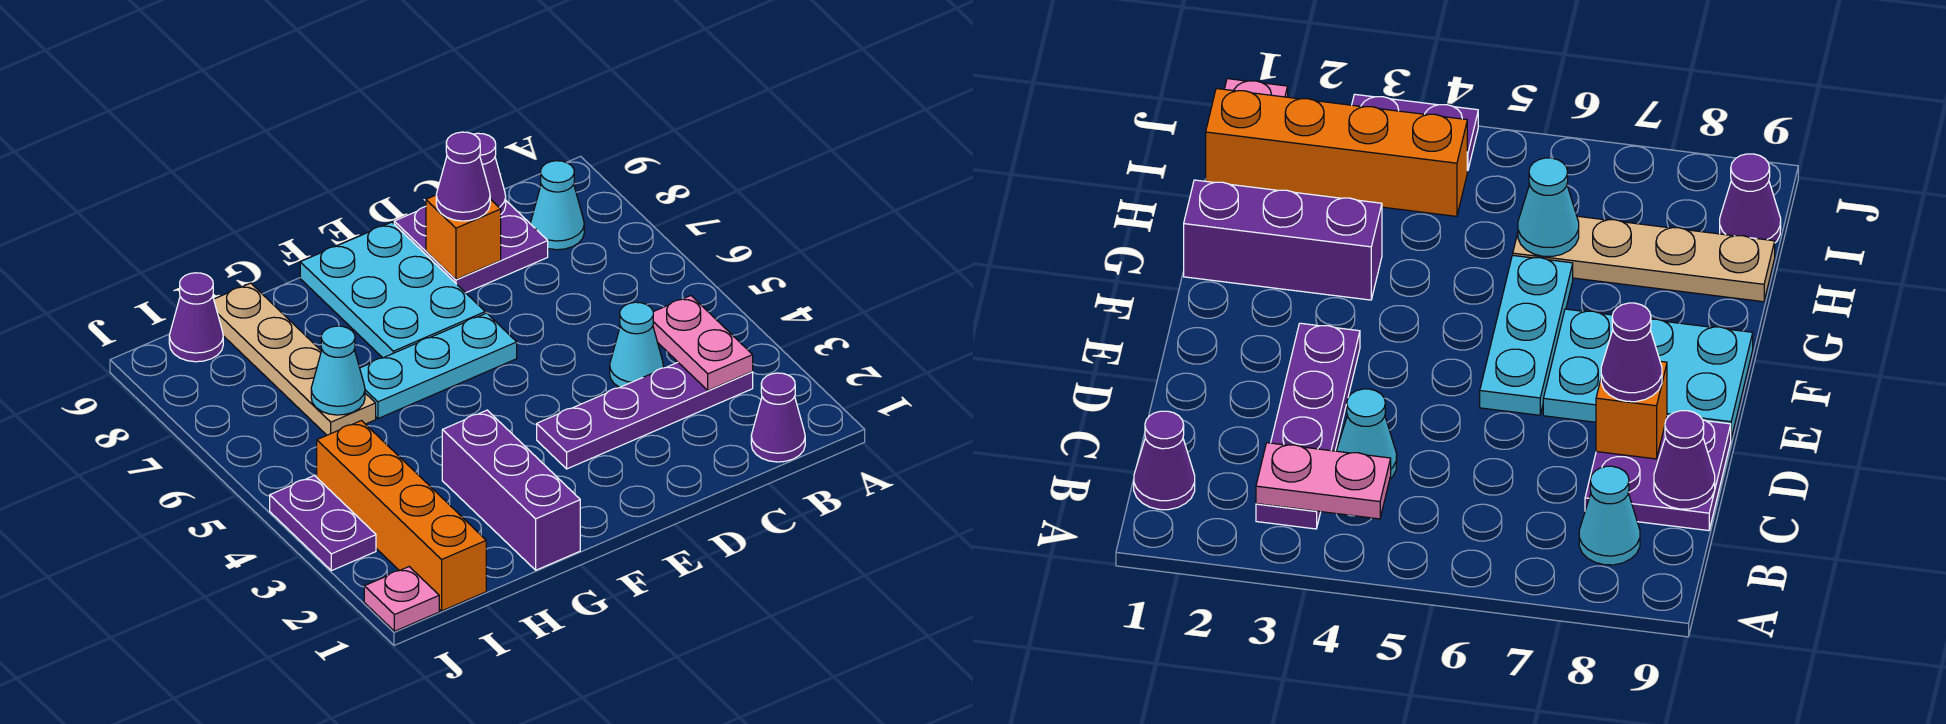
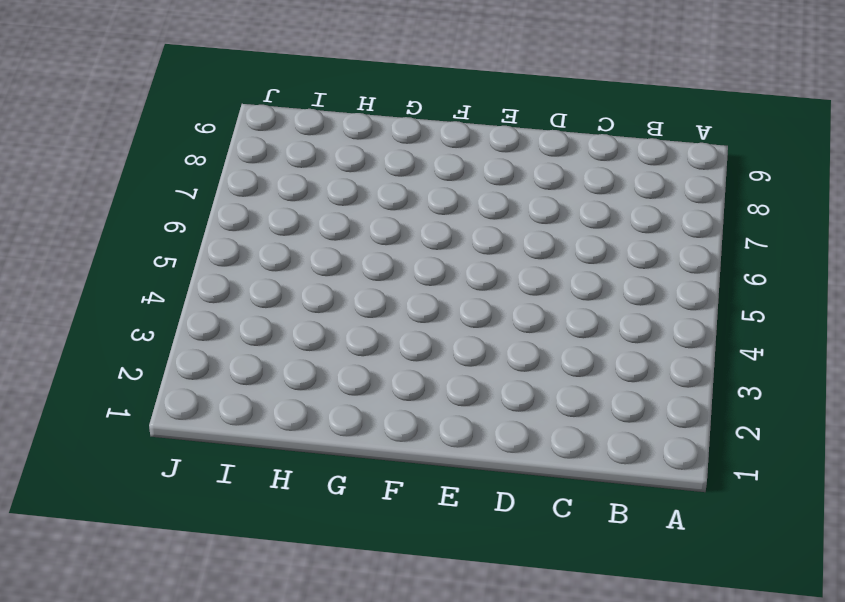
none -> purple cone B1 level 1
none -> purple plate B3:E3 level 1
none -> cyan cone B8 level 1

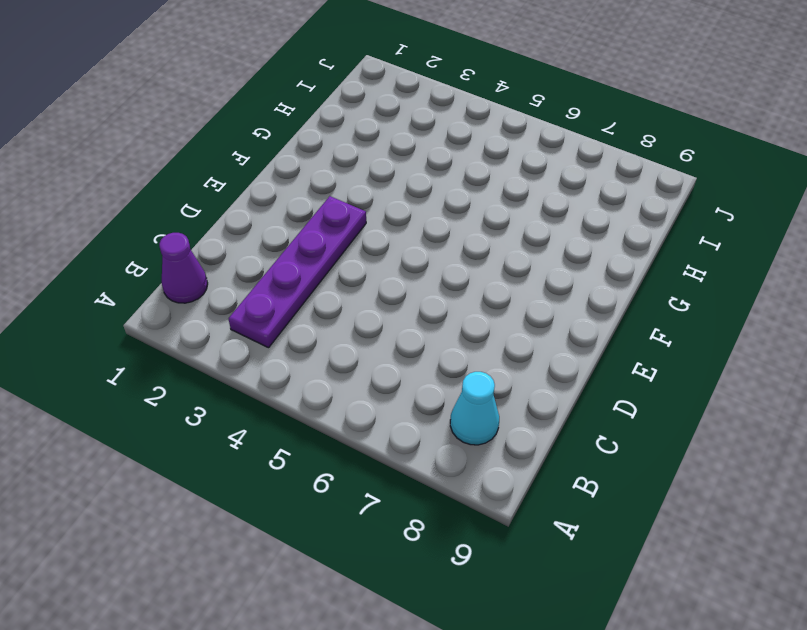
none -> cyan cone C4 level 1
none -> purple plate C8:D9 level 1
none -> cyan plate E6:G6 level 1

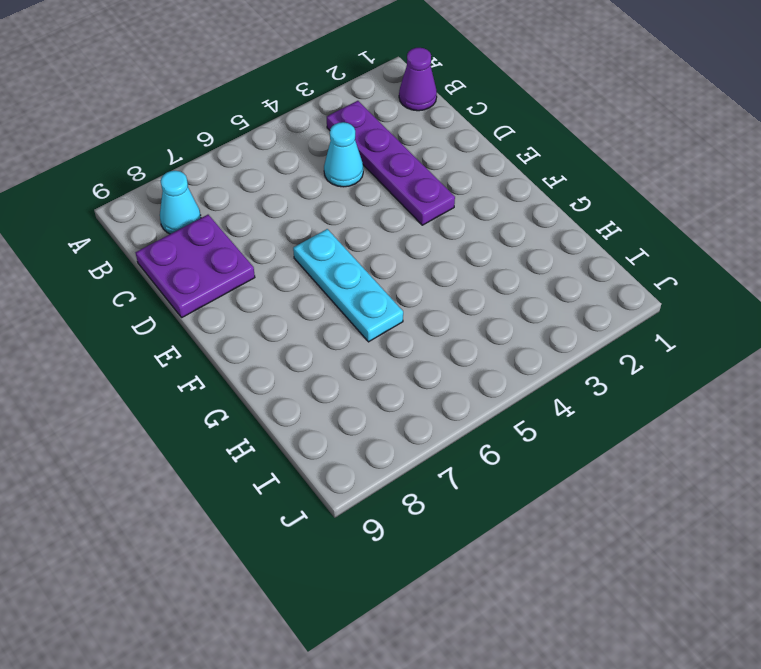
none -> cyan plate E7:F9 level 1
none -> purple brick G1:G3 level 1
none -> tan plate H6:H9 level 1

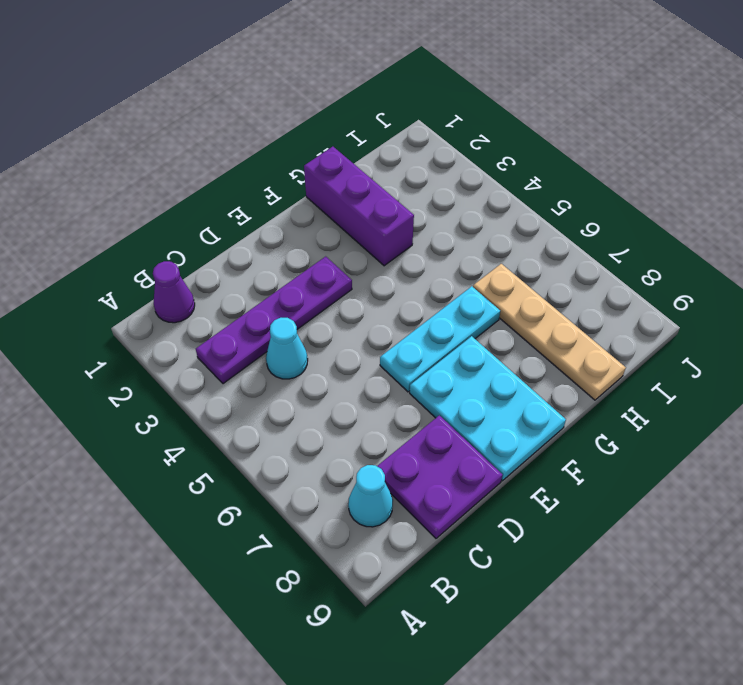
none -> orange brick I1:I4 level 1
none -> purple cone I9 level 1
none -> pink plate J1 level 1

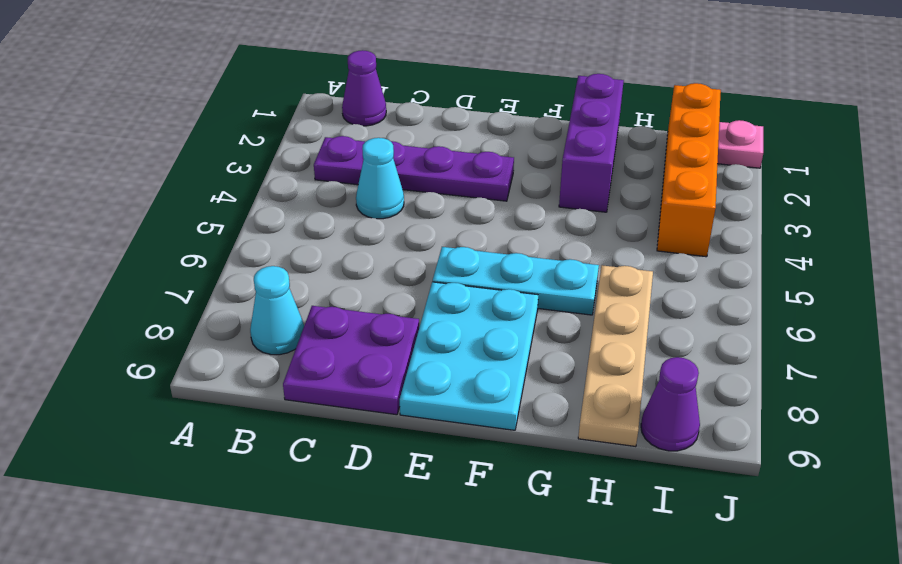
none -> purple plate J3:J4 level 1
none -> pink plate B3:B4 level 2
none -> purple cone C9 level 2

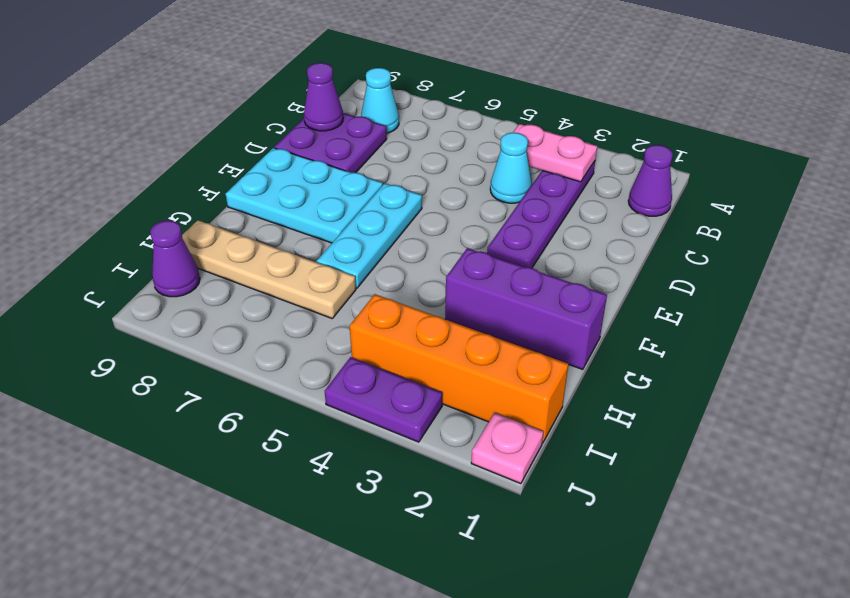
none -> orange brick D8 level 2
none -> cyan cone H6 level 2
none -> purple cone D8 level 3

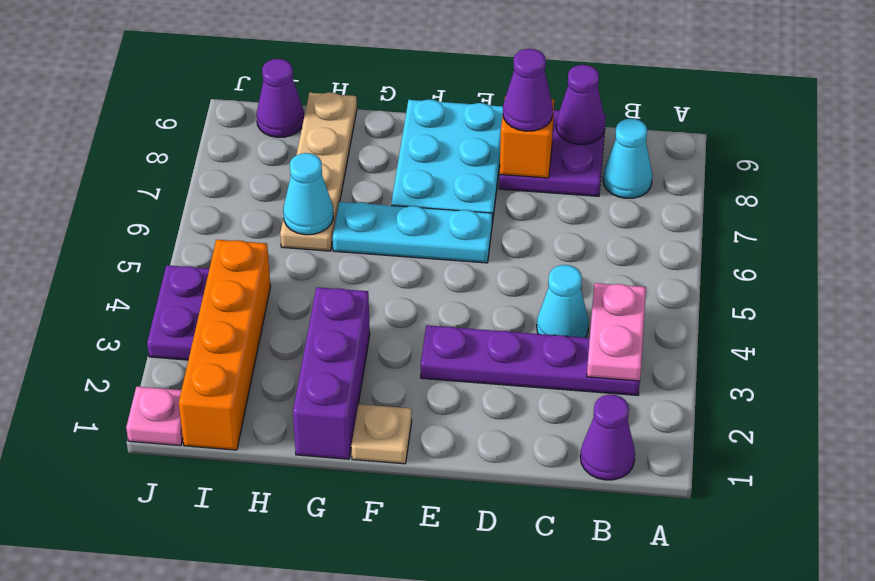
tan plate F1 level 1 -> none

